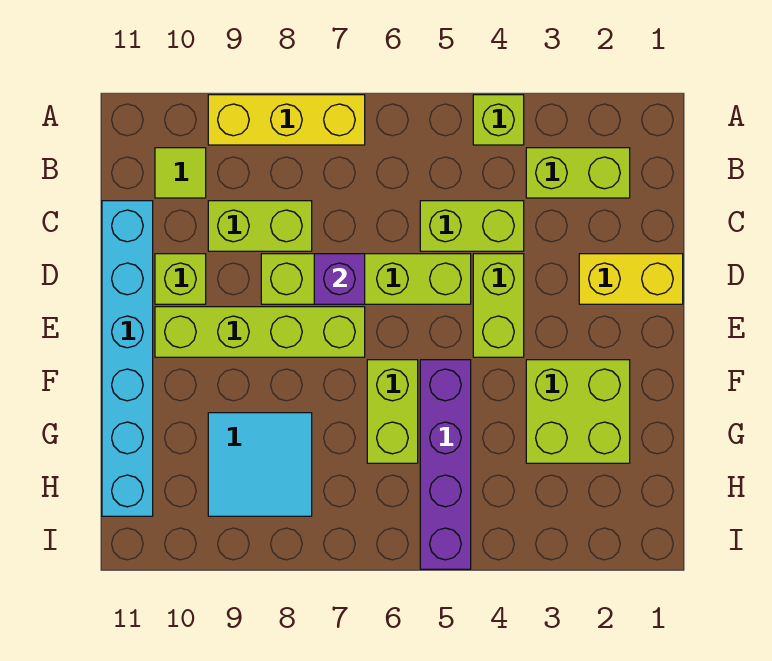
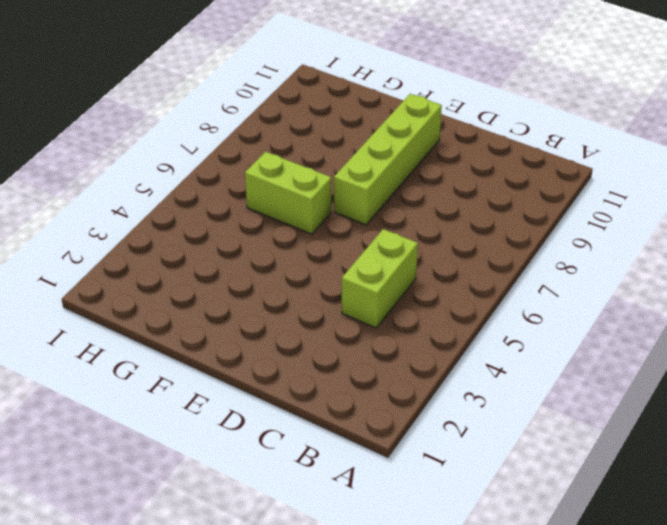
none -> lime brick A4 level 1
none -> yellow brick A7:A9 level 1
none -> lime brick B2:B3 level 1

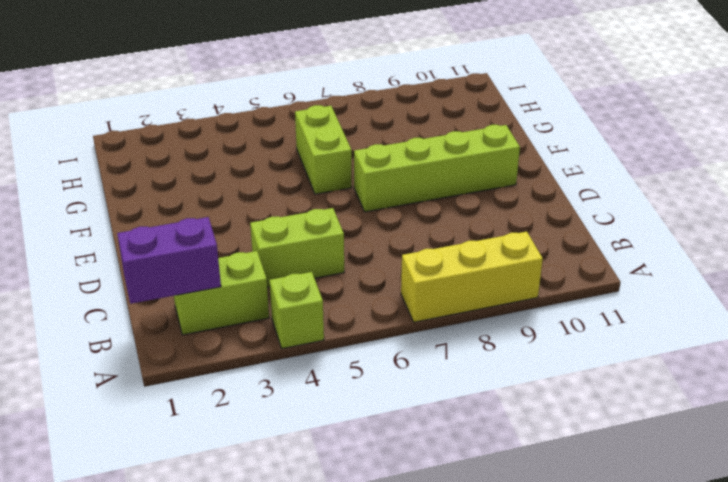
purple brick B1:B2 level 2 -> none
none -> lime tile B10 level 1
none -> lime brick C8:C9 level 1
none -> cyan brick C11:H11 level 1

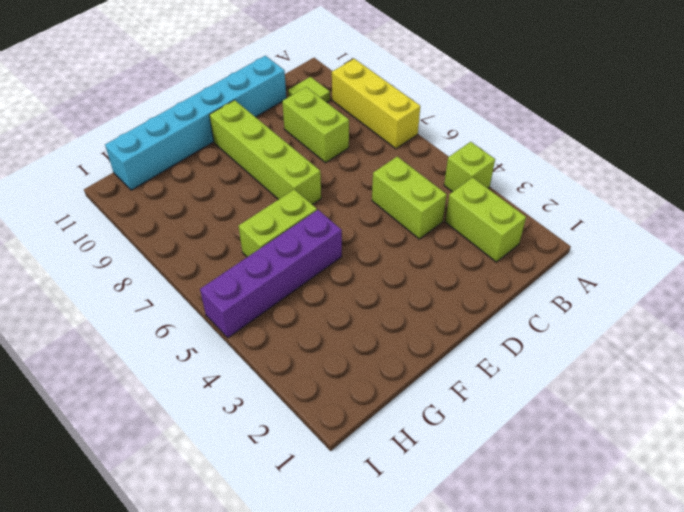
none -> yellow brick D1:D2 level 1
none -> lime brick D4:E4 level 1
none -> lime brick D5:D8 level 1

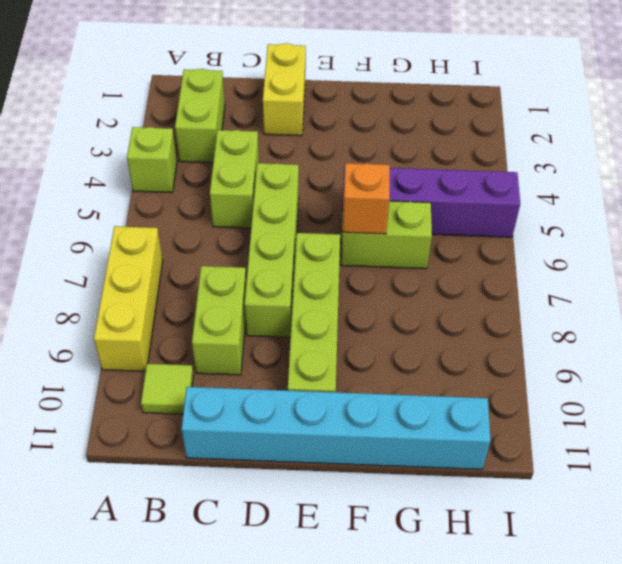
orange brick F6 level 2 -> none
none -> lime brick D4:E4 level 1
none -> lime brick D10 level 1
none -> lime brick F2:G3 level 1

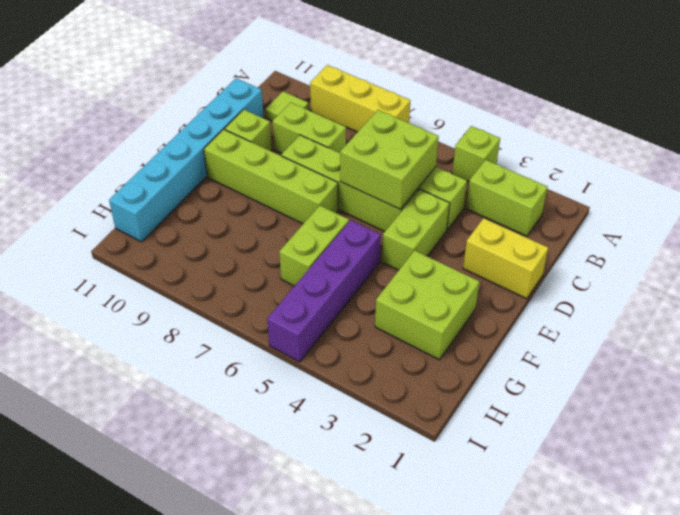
lime brick C5:D6 level 2 -> none
none -> cyan tile G8:H9 level 1
none -> purple brick D7 level 2

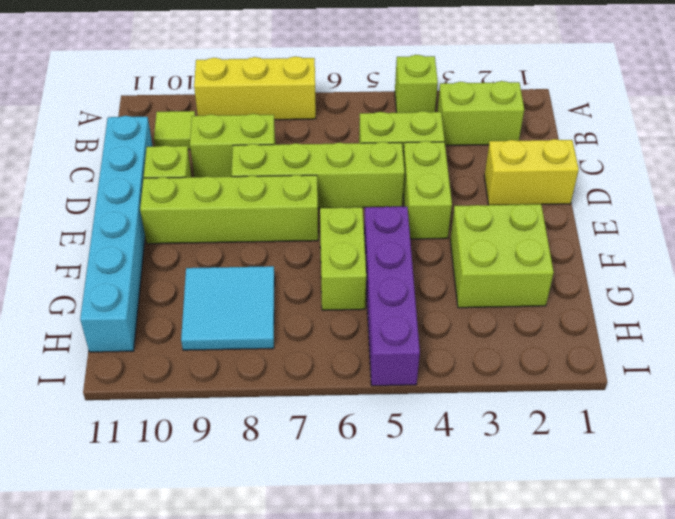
none -> purple brick D7 level 2

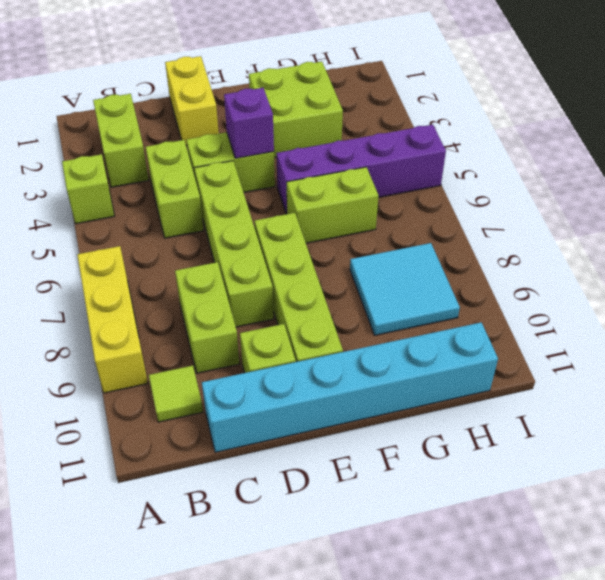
purple brick E4 level 2 -> purple brick D7 level 2

